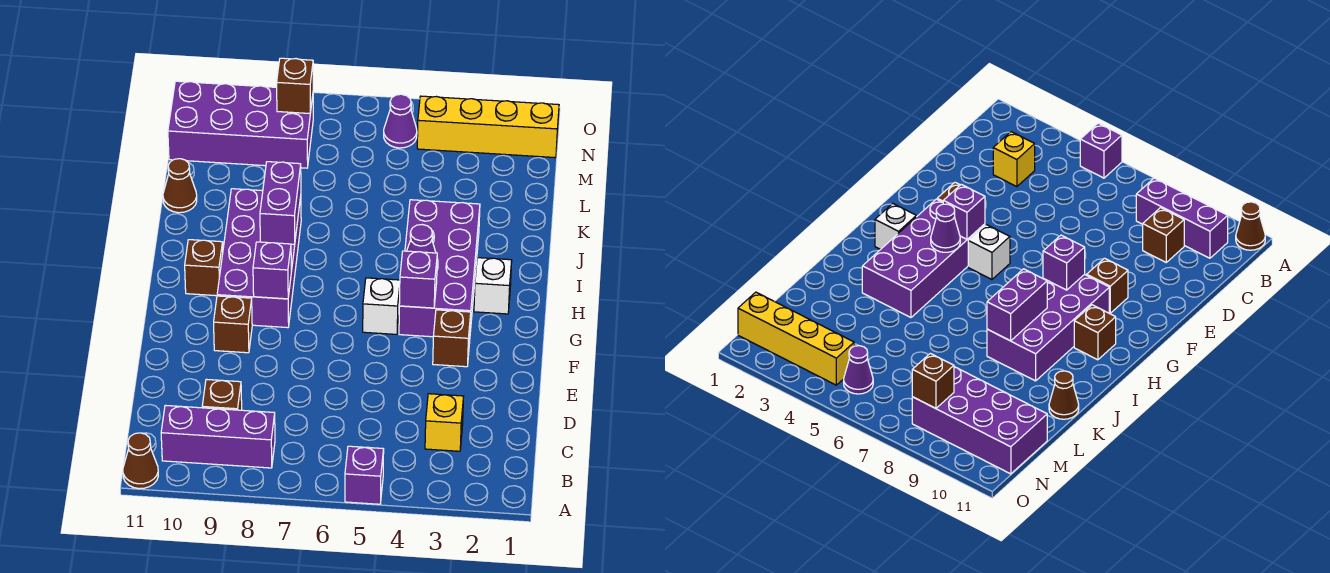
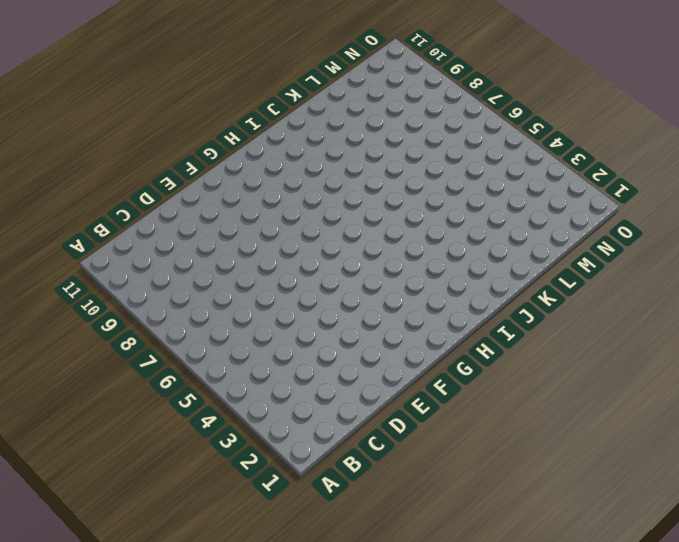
none -> purple brick A5 level 1
none -> brown cone A11 level 1
none -> purple brick B8:B10 level 1

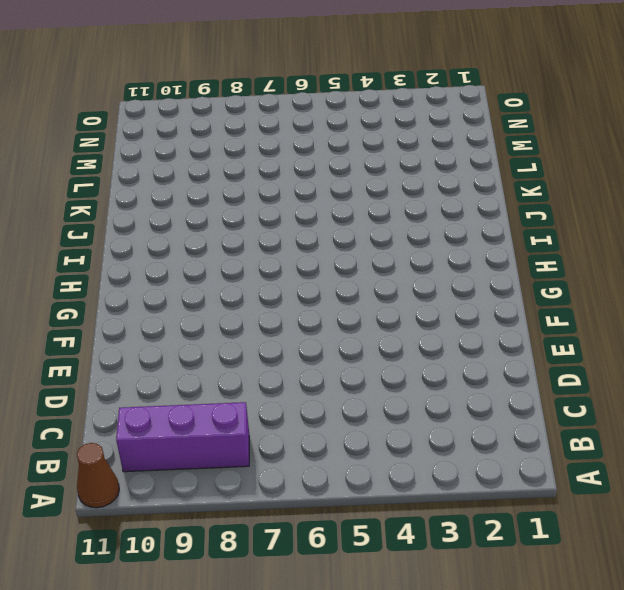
none -> purple brick A5 level 1
none -> yellow brick C3 level 1
none -> brown brick C9 level 1

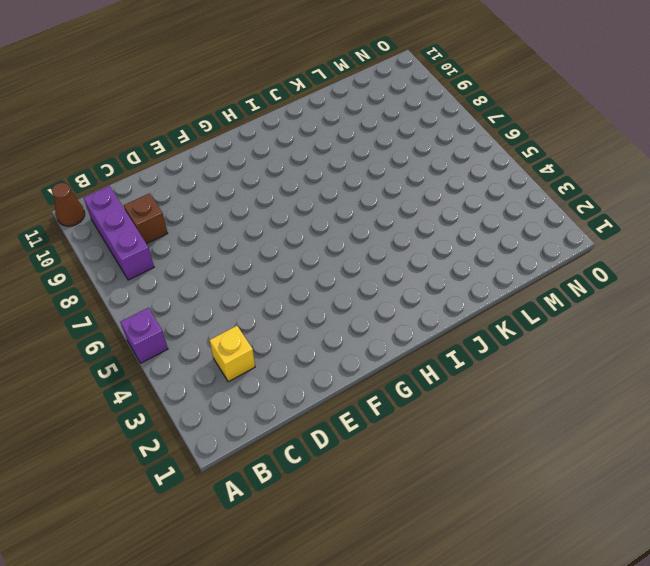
none -> brown brick F3 level 1
none -> brown brick F9 level 1
none -> purple brick G3:J4 level 1

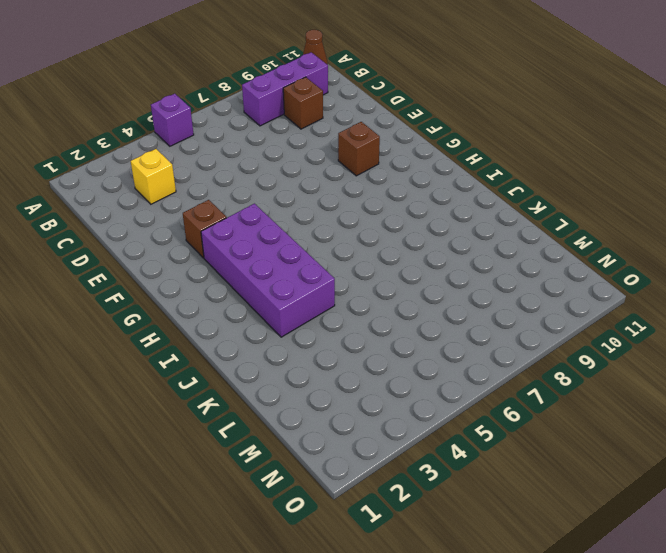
none -> white brick G5 level 1
none -> purple brick G8:J9 level 1
none -> white brick H2 level 1

